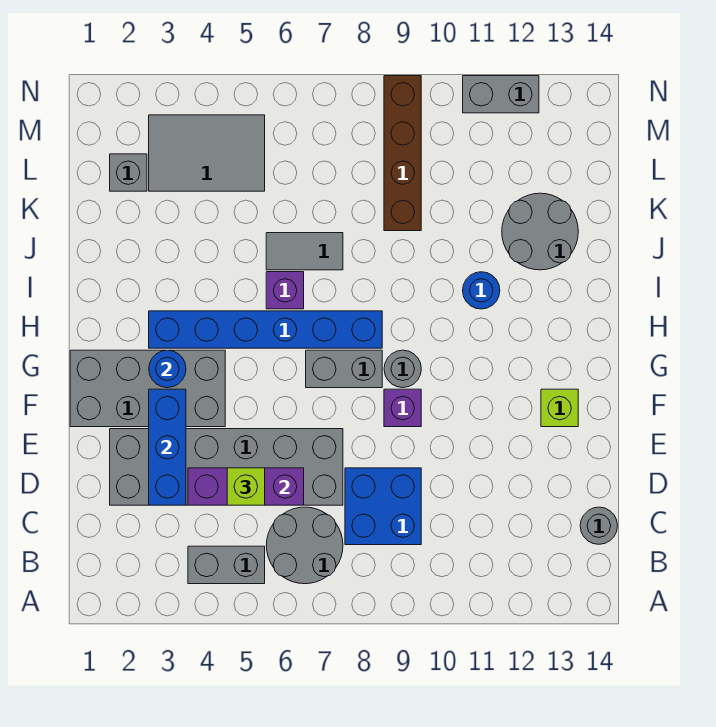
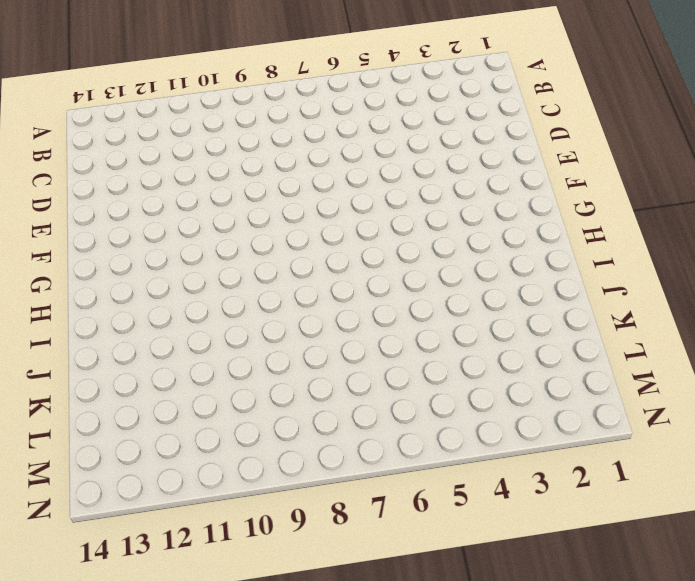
none -> grey brick B4:B5 level 1
none -> grey round brick B6:C7 level 1
none -> blue brick C8:D9 level 1

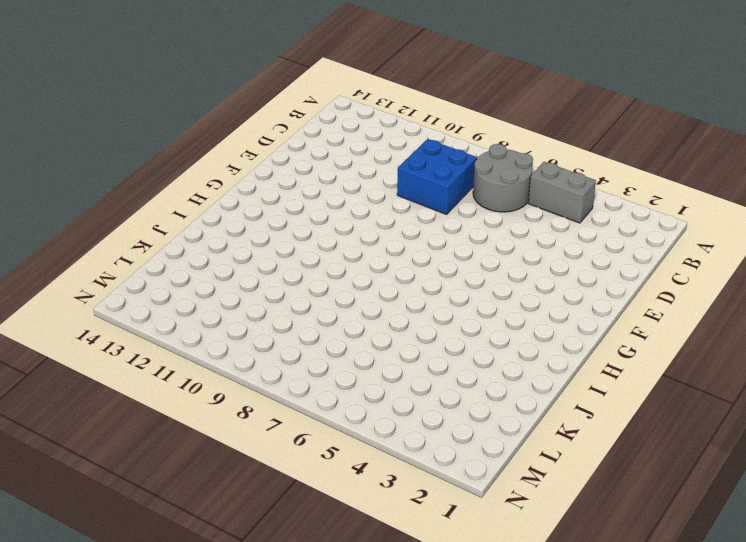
none -> grey round brick C14 level 1
none -> grey brick D2:E7 level 1
none -> grey brick F1:G4 level 1

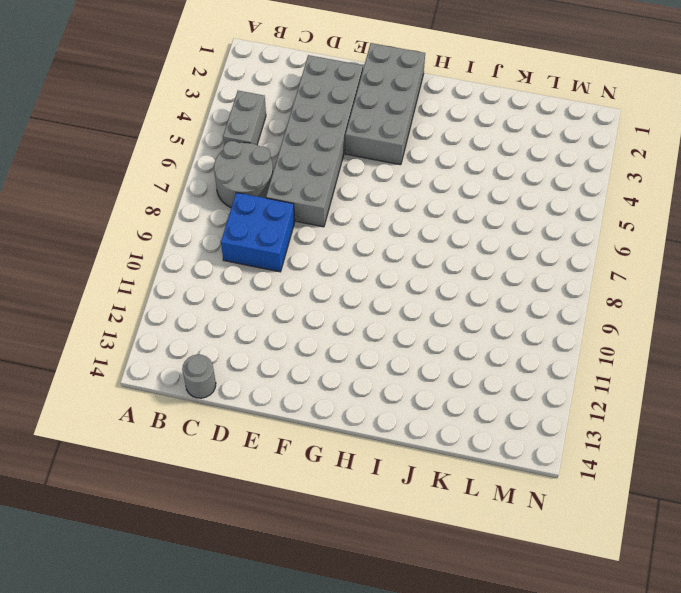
none -> purple brick F9 level 1
none -> lime brick F13 level 1
none -> grey brick G7:G8 level 1

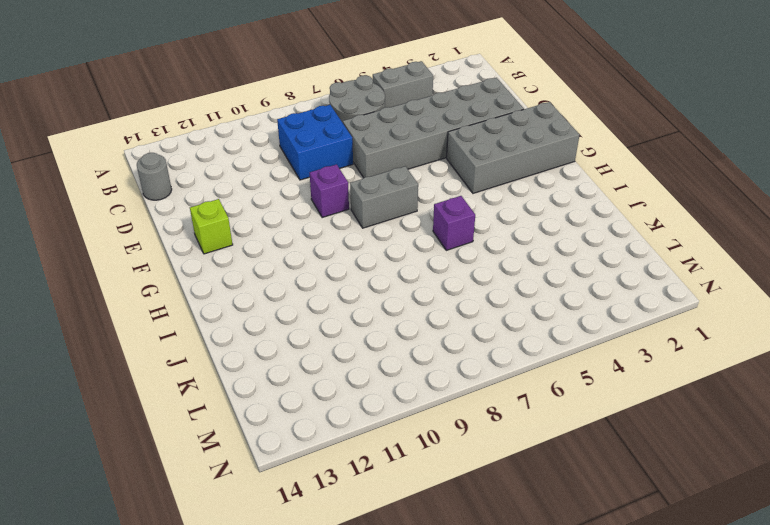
none -> grey round brick G9 level 1
none -> blue brick H3:H8 level 1
none -> blue round brick I11 level 1

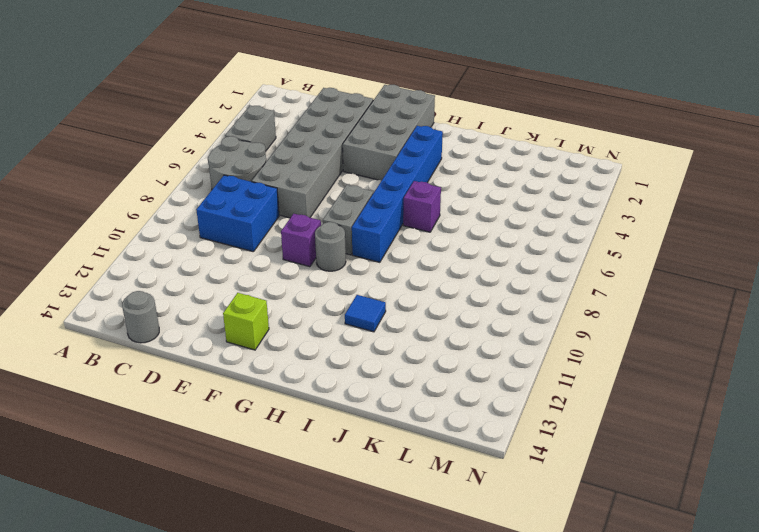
blue tile I11 level 1 -> blue round brick I11 level 1
none -> grey tile J6:J7 level 1
none -> grey round brick J12:K13 level 1
none -> brown brick K9:N9 level 1

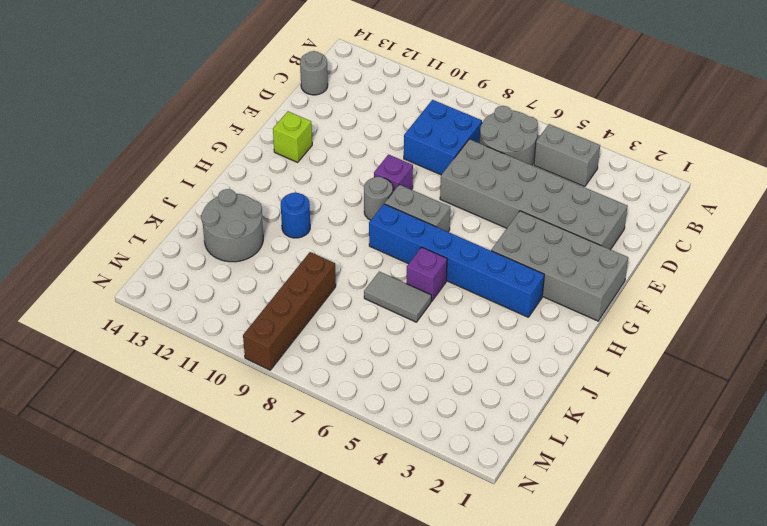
none -> grey brick L2 level 1
none -> grey tile L3:M5 level 1
none -> grey brick N11:N12 level 1

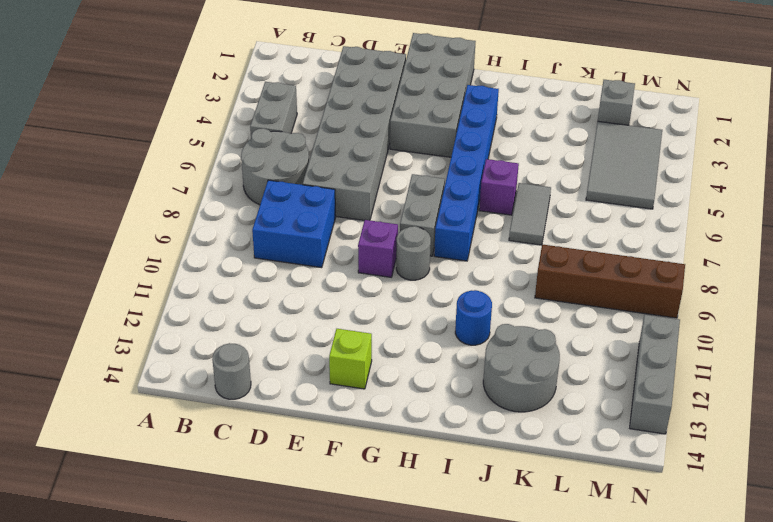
grey brick N11:N13 level 1 -> grey brick N11:N12 level 1
none -> blue brick D3:F3 level 2
none -> purple brick D4:D6 level 2
none -> blue round brick G3 level 2

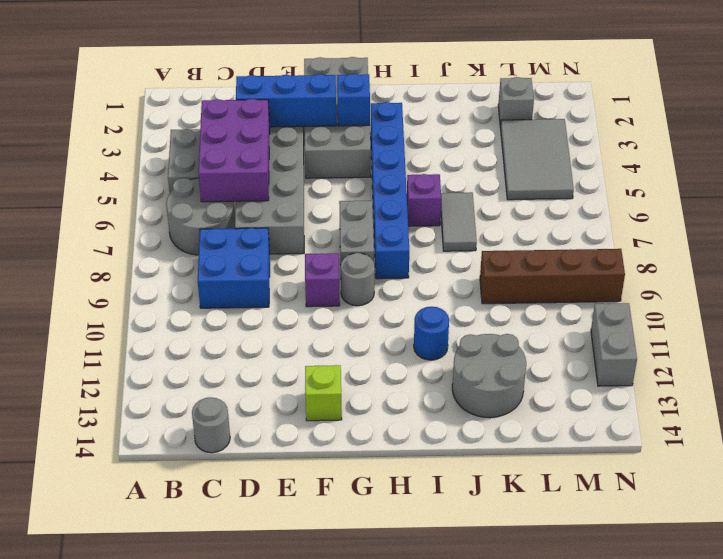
purple brick C4:D6 level 2 -> purple brick D4:D6 level 2
blue brick G3 level 2 -> blue round brick G3 level 2
none -> lime brick D5 level 3

